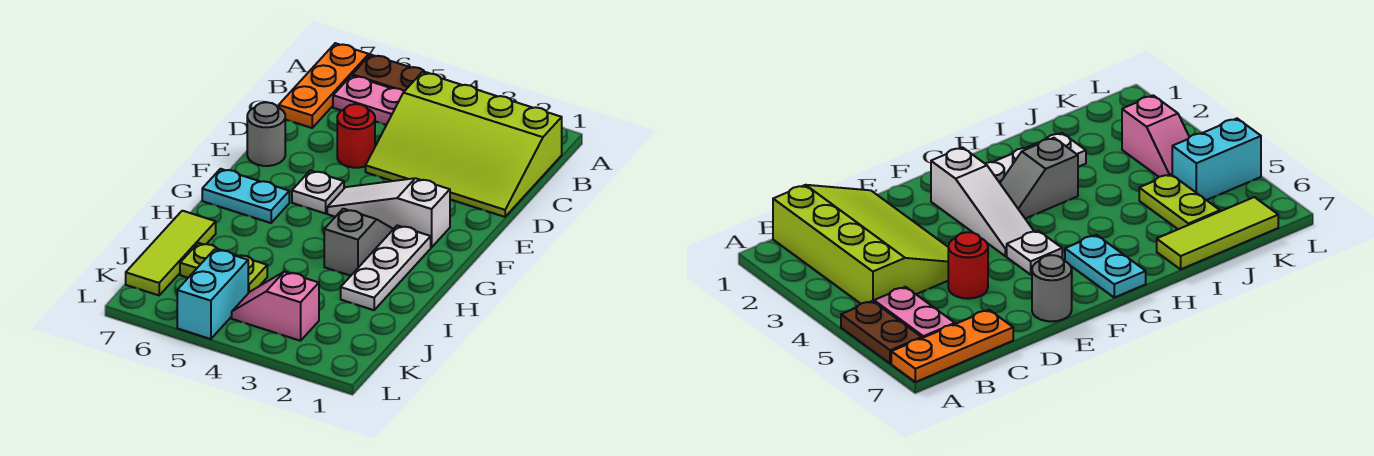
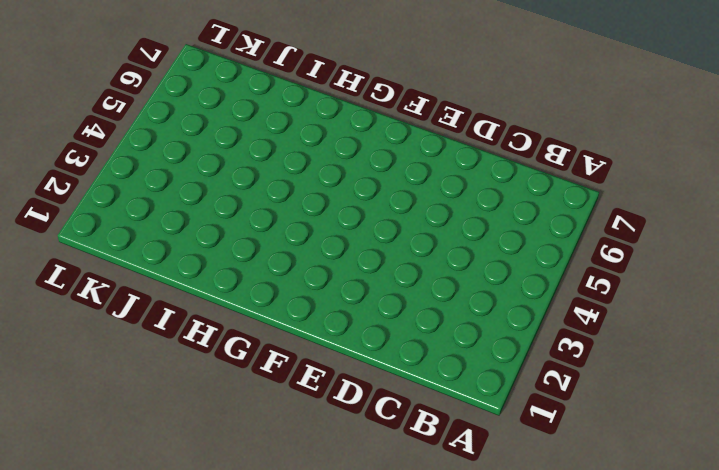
none -> brown plate A5:A6 level 1
none -> orange plate A7:C7 level 1
none -> lime slope B1:D4 level 1 top B

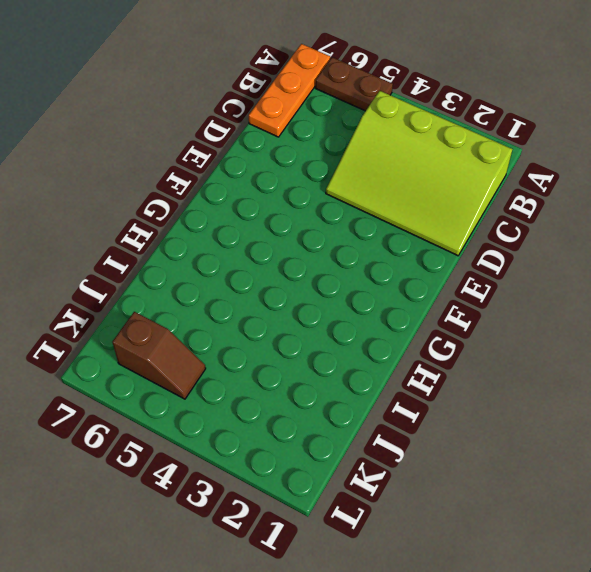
brown slope K5:K6 level 1 top 6 -> cyan brick K5:L5 level 1
none -> pink plate B5:B6 level 1
none -> red round brick D5 level 1
none -> grey round brick E7 level 1

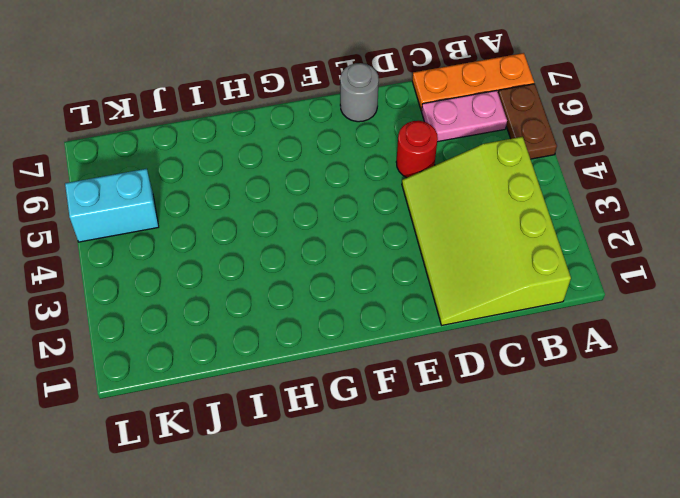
pink plate B6:C6 level 1 -> pink plate B5:B6 level 1
none -> white slope F2:F4 level 1 top 2
none -> white plate F5 level 1
none -> white plate G2:I2 level 1

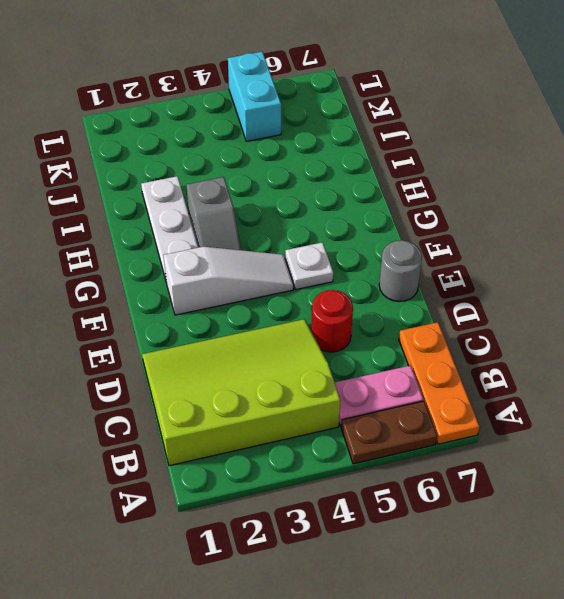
none -> cyan plate G6:G7 level 1
none -> lime tile I7:K7 level 1
none -> lime plate J5:J6 level 1

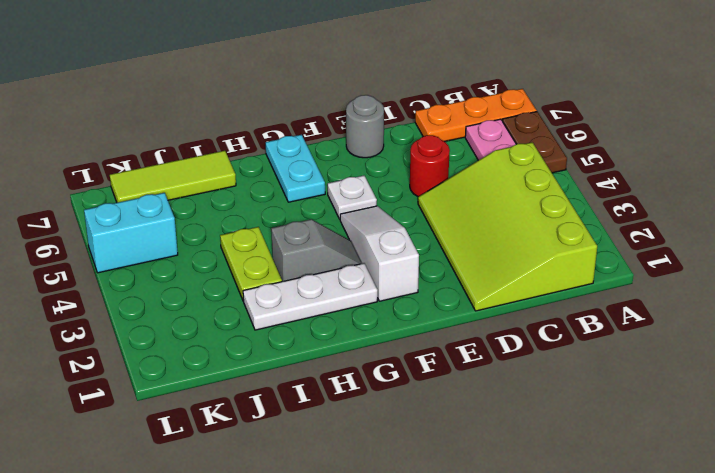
lime plate I3:I4 level 1 -> lime plate J5:J6 level 1
none -> pink slope K3:K4 level 1 top 3

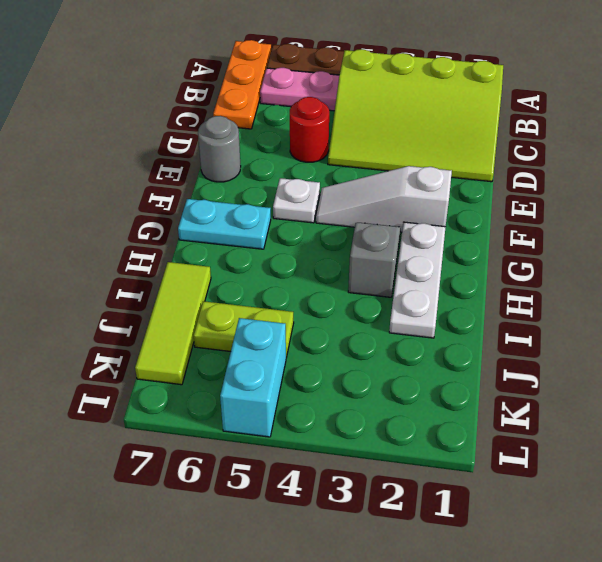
none -> pink slope K3:K4 level 1 top 3

